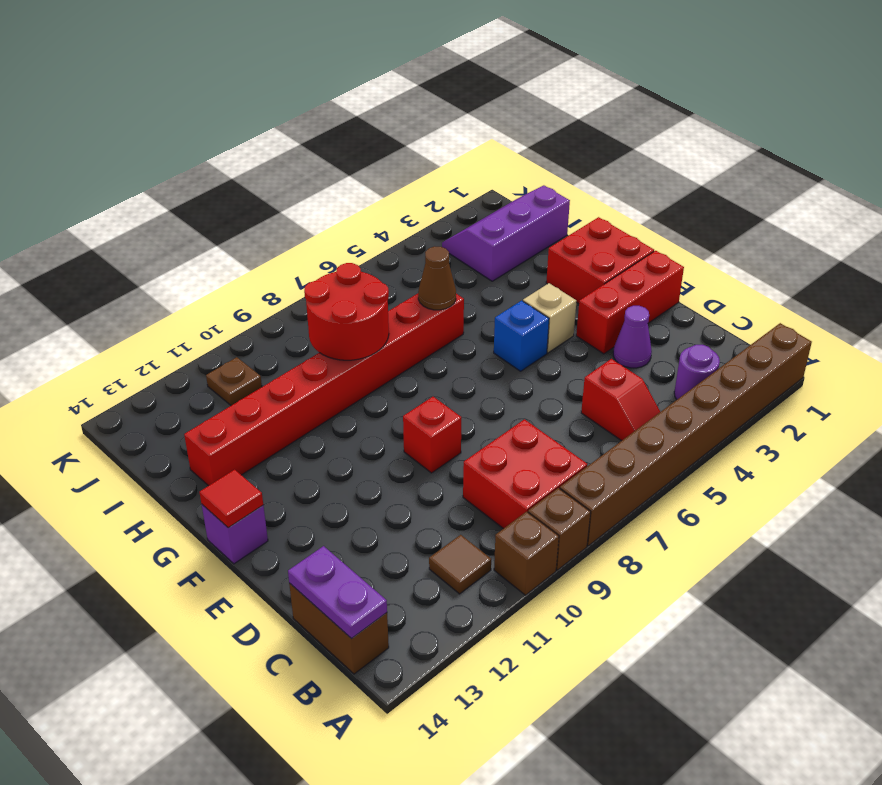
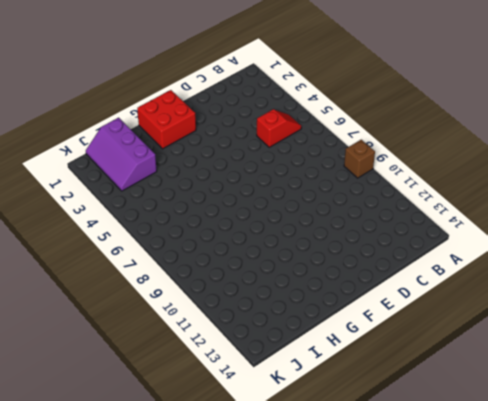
none -> brown brick A1:A8 level 1
none -> brown brick A10 level 1
none -> purple round brick B3 level 1

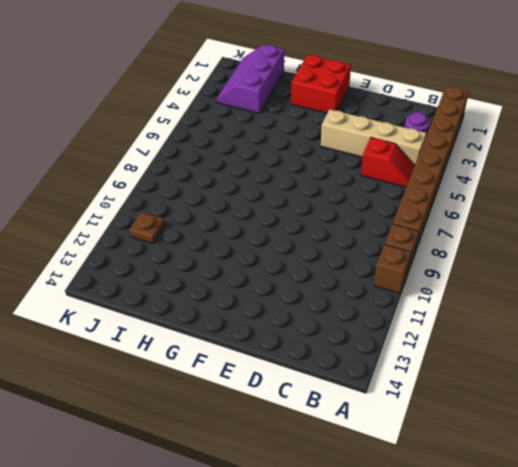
tan brick B4:E4 level 1 -> none
none -> red brick B8:C9 level 1
none -> brown tile B11 level 1
none -> brown brick B14:C14 level 1

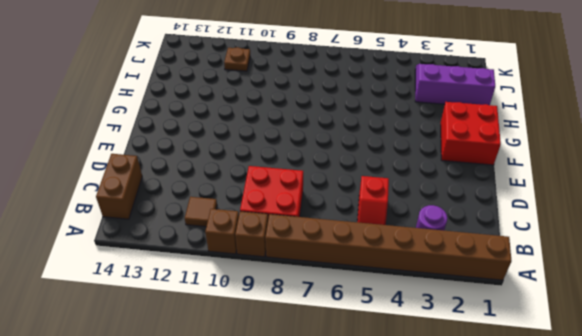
none -> purple cone D3 level 1
none -> red brick E1:E3 level 1
none -> red brick E9 level 1

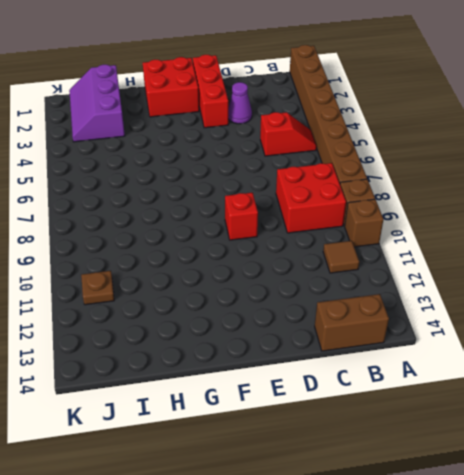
none -> purple round brick B3 level 1
none -> tan brick F4 level 1
none -> blue brick F5 level 1

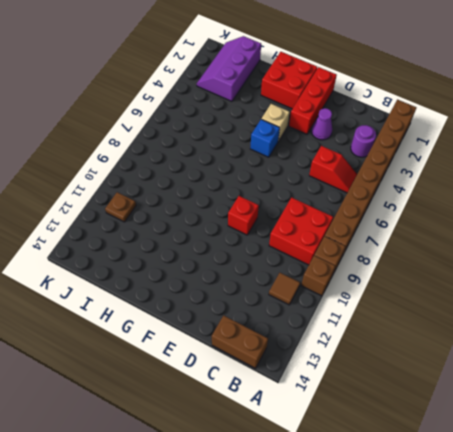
none -> purple brick F14 level 1
none -> red brick H6:H13 level 1
none -> purple plate B14:C14 level 2

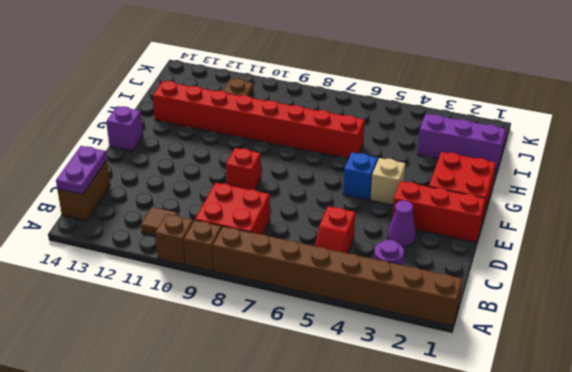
none -> red tile F14 level 2
none -> brown cone H6 level 2
none -> red round brick H8:I9 level 2

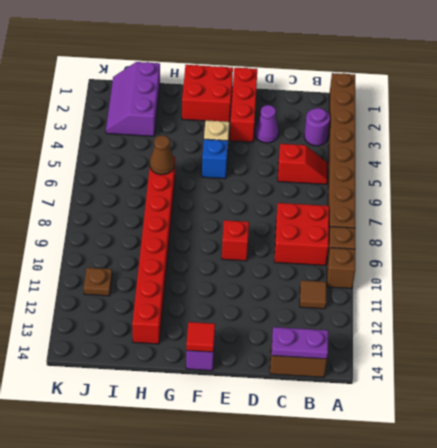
none -> red round brick H8:I9 level 2

